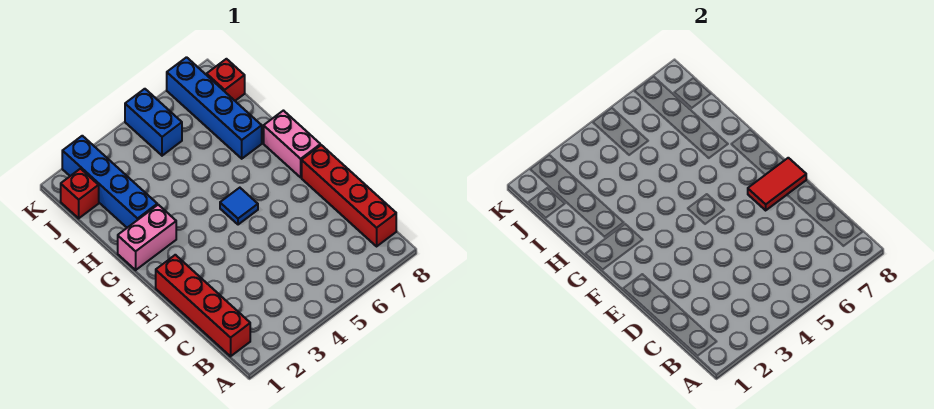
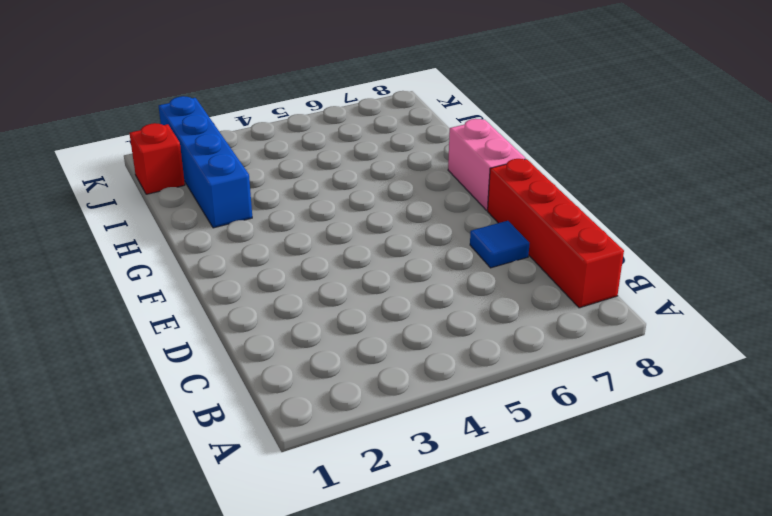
blue tile D7 level 1 -> blue tile F5 level 1
none -> red brick B1:E1 level 1
none -> pink brick G1:G2 level 1

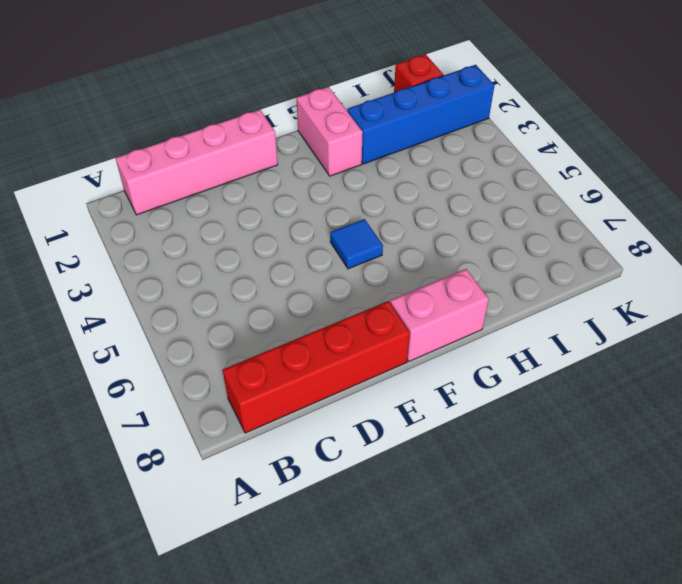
pink brick B1:E1 level 1 -> red brick B1:E1 level 1
none -> blue brick H7:K7 level 1
none -> blue brick J5:K5 level 1

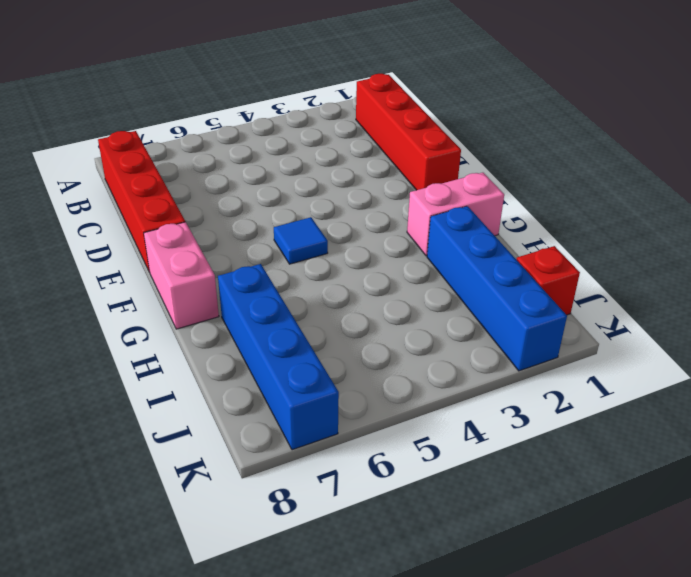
none -> blue brick J5:K5 level 1
none -> red brick J8 level 1

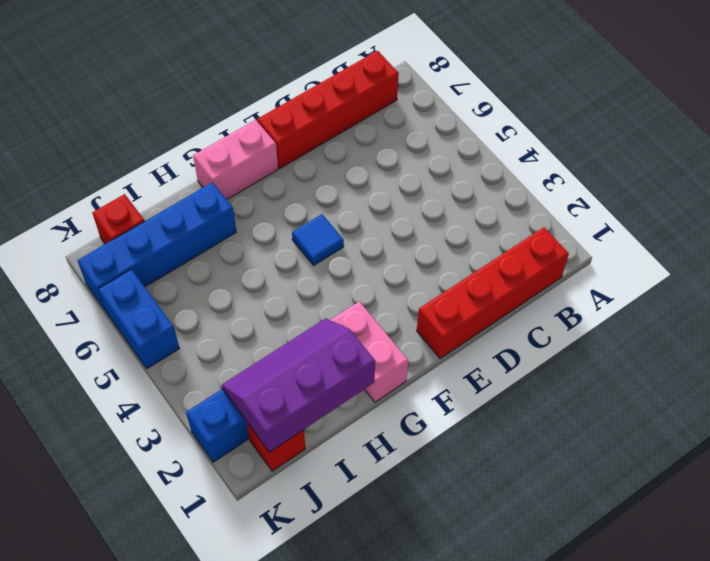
purple slope H1:J2 level 2 top 1 -> none
blue brick K5:K6 level 1 -> blue brick J5:K5 level 1
none -> red tile E7:E8 level 2

